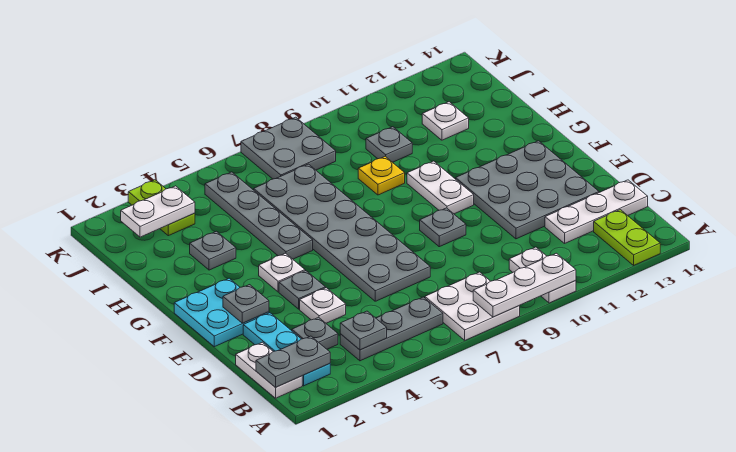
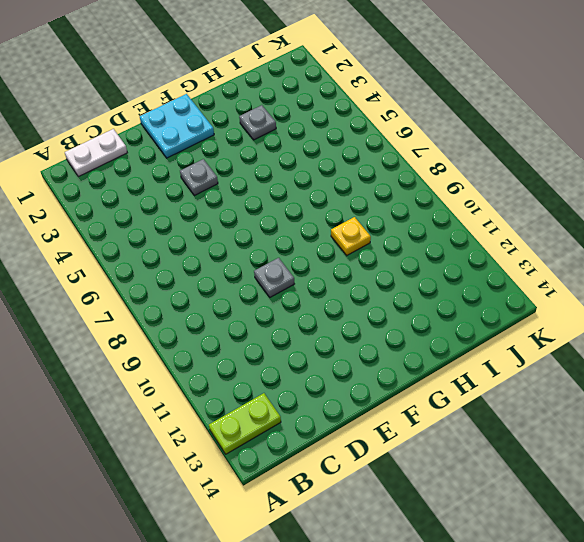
none -> white plate A7:B8 level 1
none -> white plate A10:B10 level 1
none -> cyan plate B2:D2 level 1

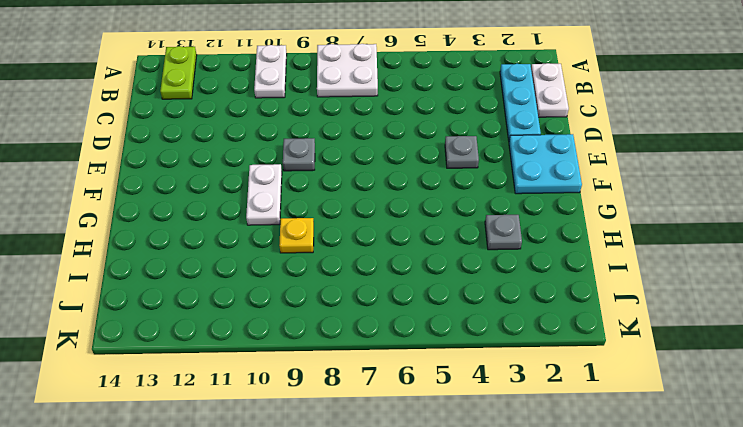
none -> grey plate B4:B6 level 1
none -> grey plate C3 level 1
none -> white plate C12:C14 level 1

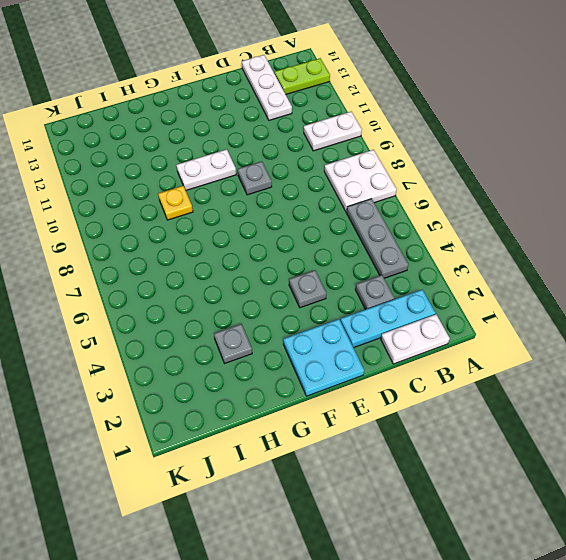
none -> white plate D4 level 1
none -> grey plate D6:I7 level 1
none -> grey plate D11:F13 level 1

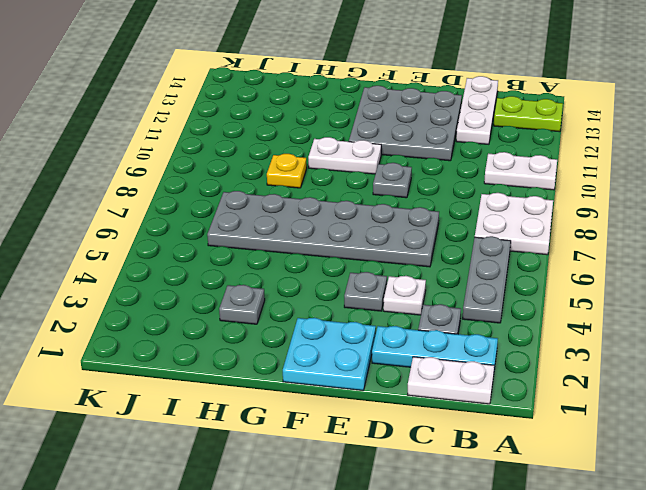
none -> white plate F4 level 1
none -> grey plate G5:J5 level 1
none -> grey plate I10 level 1

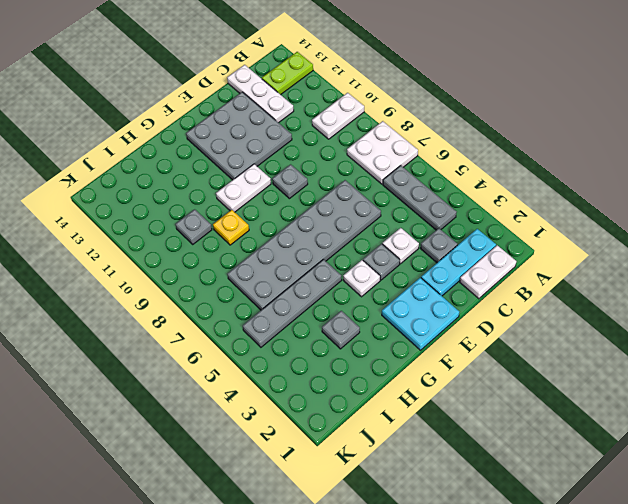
none -> white plate I12 level 1
none -> lime plate J3:K3 level 1
none -> grey plate J7:K8 level 1

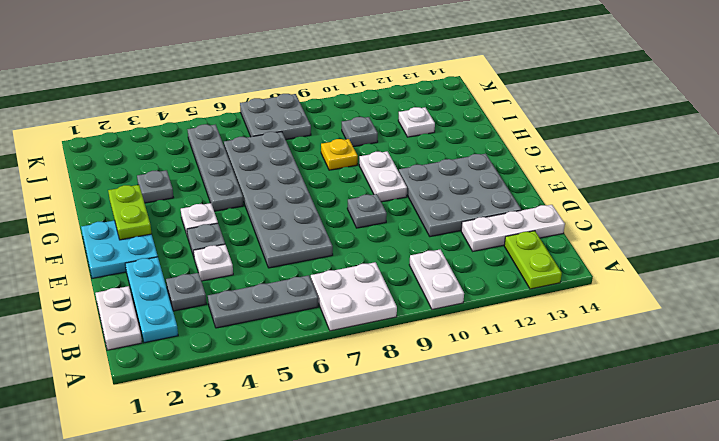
lime plate F2:G2 level 2 -> lime plate J3:K3 level 1
none -> white plate A8:A10 level 2
none -> grey plate B1:B2 level 2
none -> grey plate B4 level 2

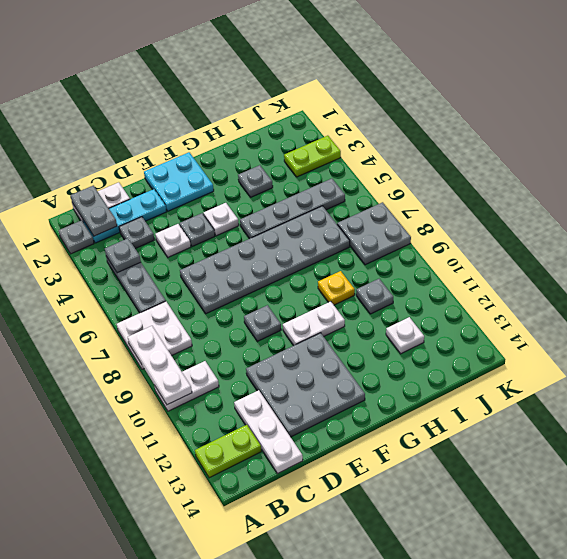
grey plate A2 level 1 -> grey plate E2 level 2
none -> white plate J2:J3 level 2

